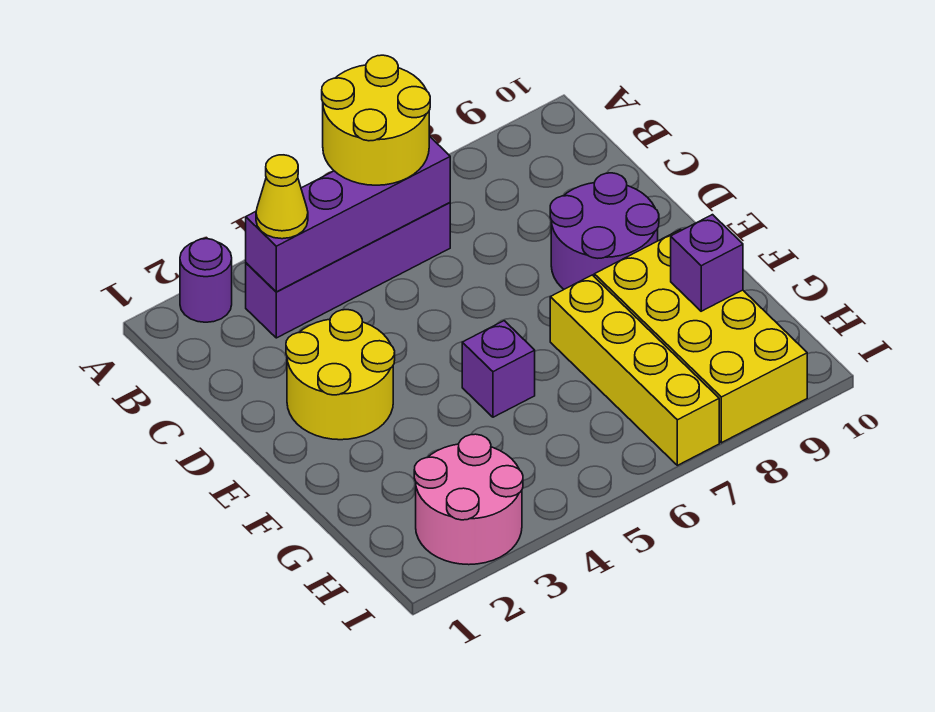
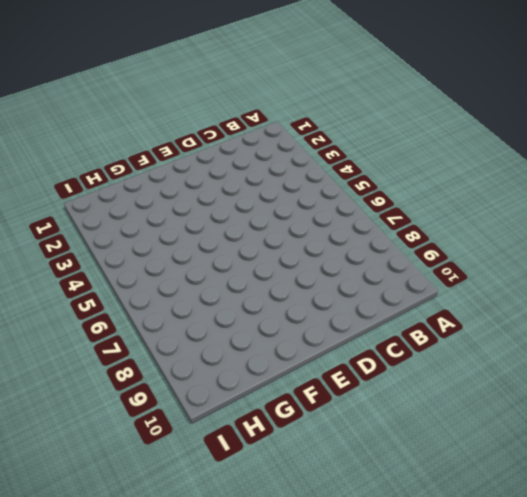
none -> purple round brick A2 level 1
none -> purple brick B3:B6 level 1
none -> yellow round brick D2:E3 level 1

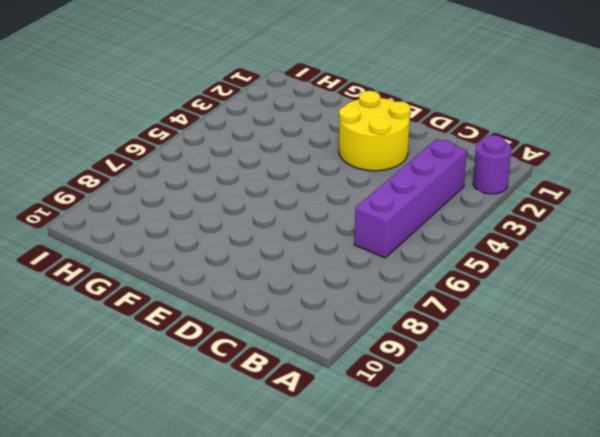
none -> purple round brick D8:E9 level 1
none -> purple brick F5 level 1
none -> yellow brick F7:I7 level 1

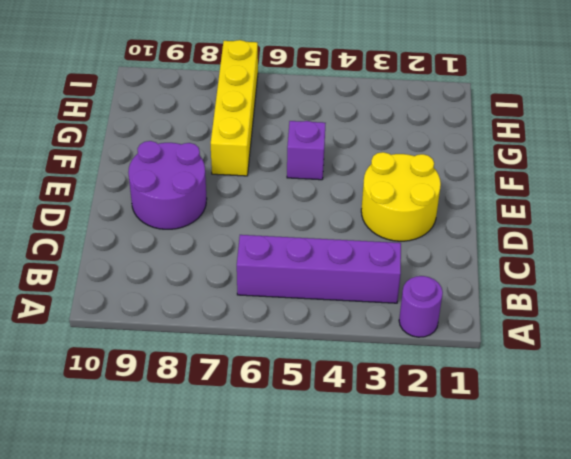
none -> yellow brick F8:I9 level 1
none -> pink round brick H2:I3 level 1
none -> purple brick B3:B6 level 2

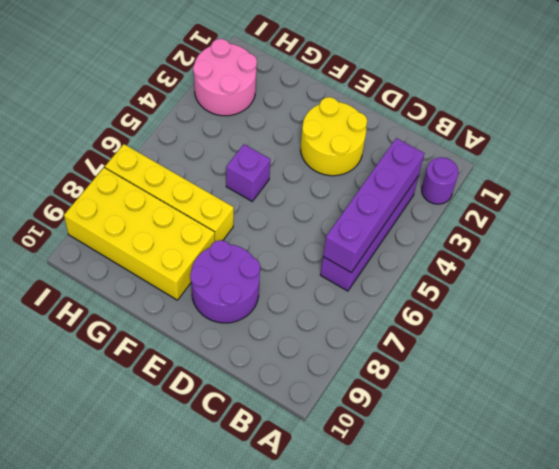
none -> purple brick G9 level 2
none -> yellow round brick A5:B6 level 3
none -> yellow cone B3 level 3

